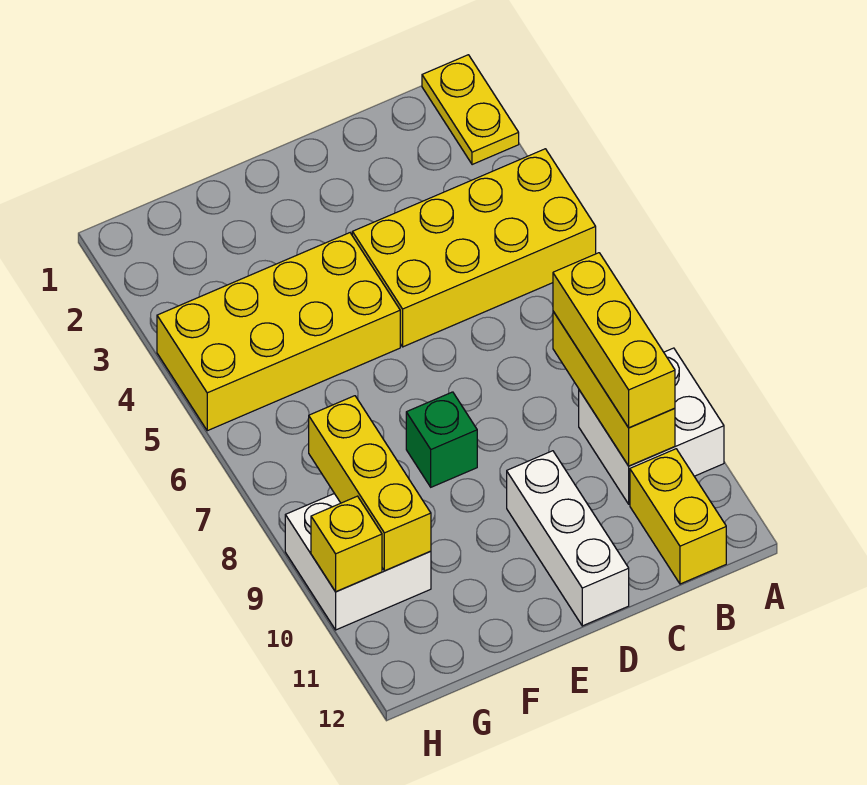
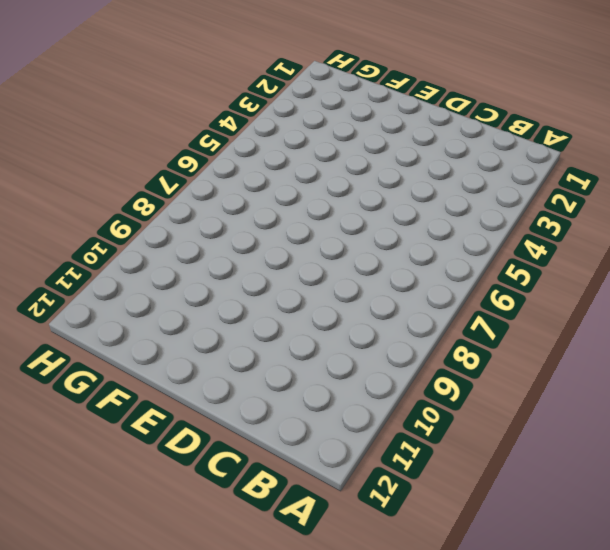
none -> yellow plate A1:A2 level 1
none -> yellow brick A4:D5 level 1
none -> white brick A9:B10 level 1

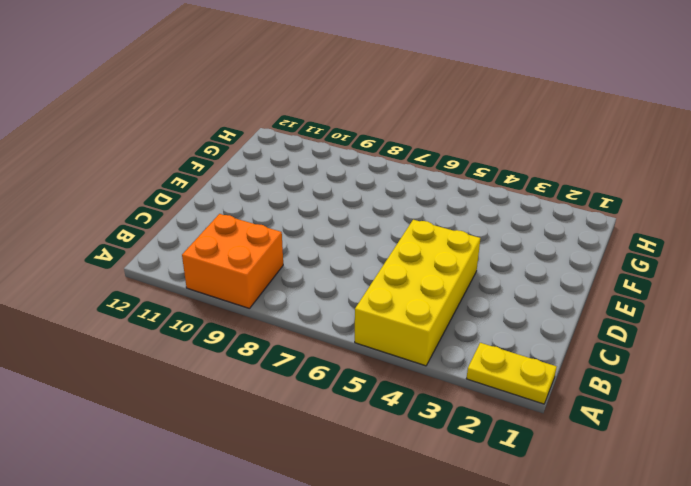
orange brick A9:B10 level 1 -> white brick A9:B10 level 1
none -> yellow brick B11:B12 level 1
none -> white brick D10:D12 level 1
none -> yellow brick E4:H5 level 1

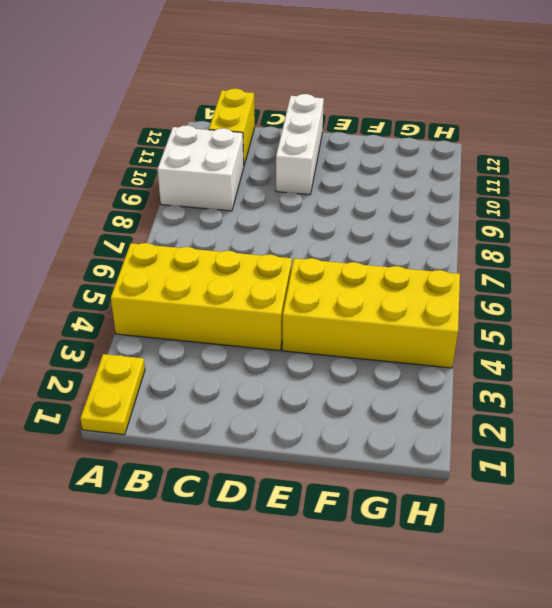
none -> green brick E8 level 1
none -> white brick G9:H10 level 1
none -> yellow brick B8:B10 level 2

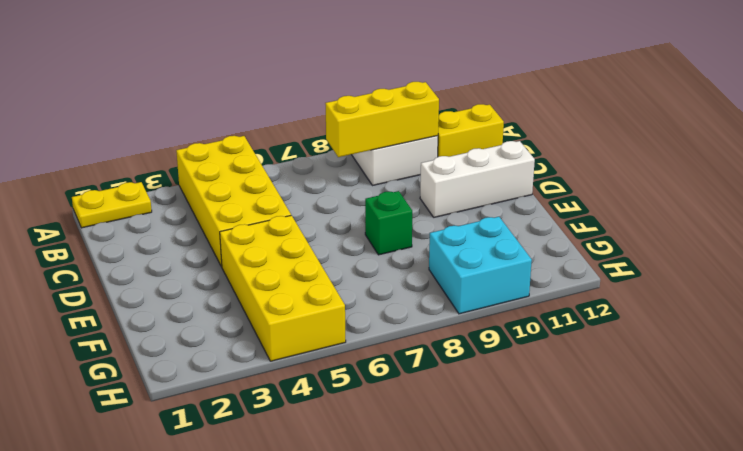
cyan brick G9:H10 level 1 -> white brick G9:H10 level 1
none -> yellow brick G8:G10 level 2
none -> yellow brick H10 level 2
none -> yellow brick B8:B10 level 3

